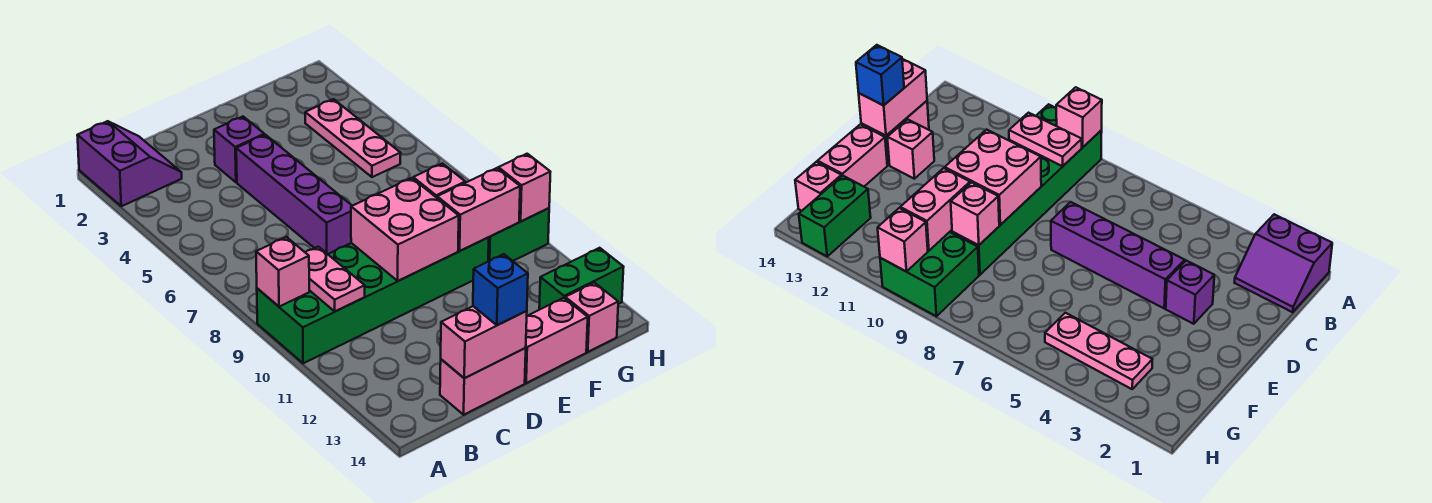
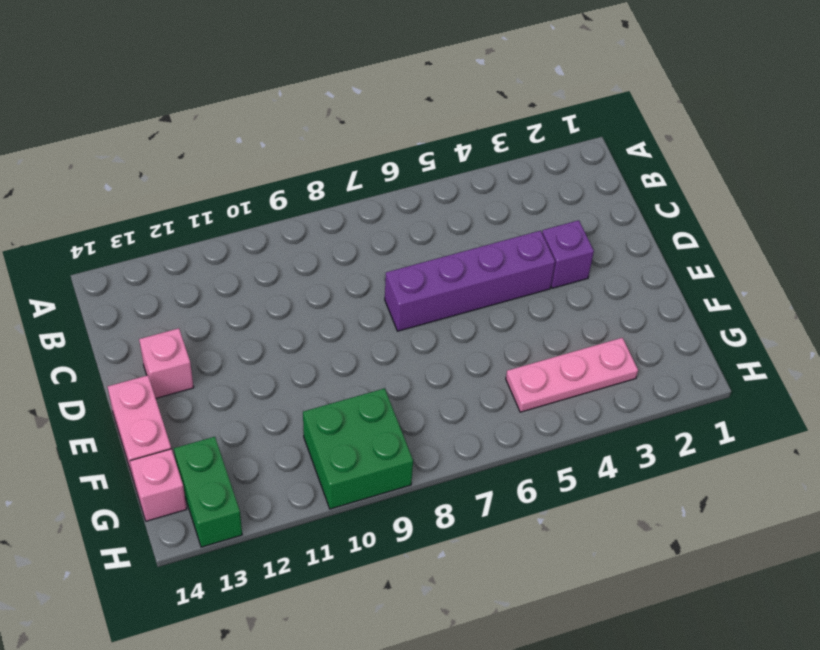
none -> purple slope A1:B2 level 1 top A
none -> green brick A9:F10 level 1
none -> pink brick C14:D14 level 1

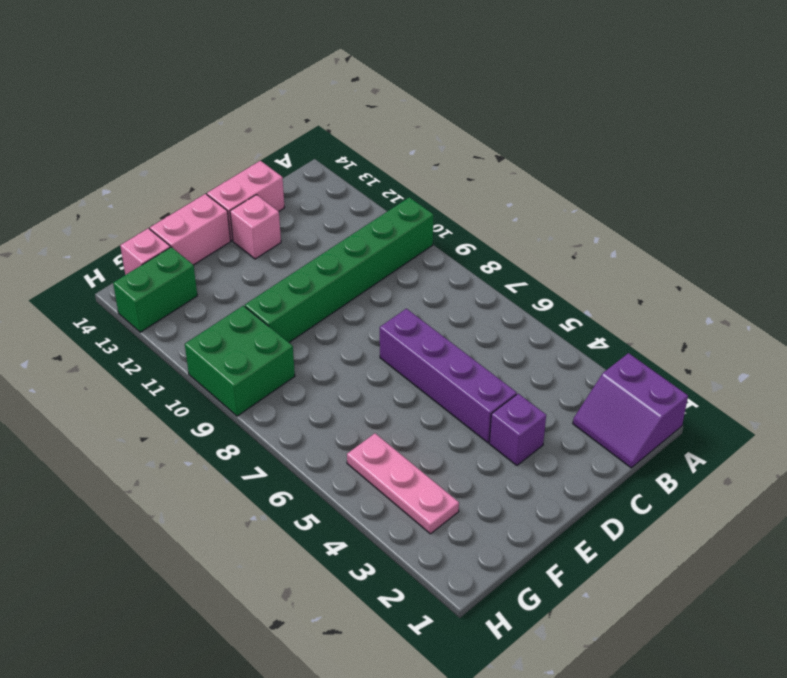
green brick A10:F10 level 1 -> green brick A9:F10 level 1
none -> pink brick A9 level 2
none -> pink plate B9:B10 level 2
none -> pink brick C14:D14 level 2

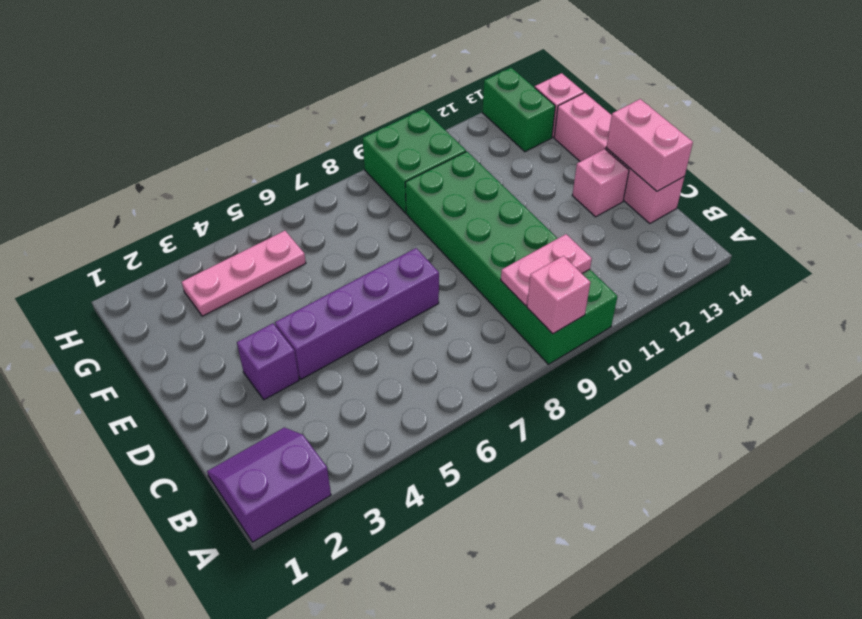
none -> pink brick D9:E10 level 2
none -> pink brick F9 level 2
none -> pink brick F10:G10 level 2

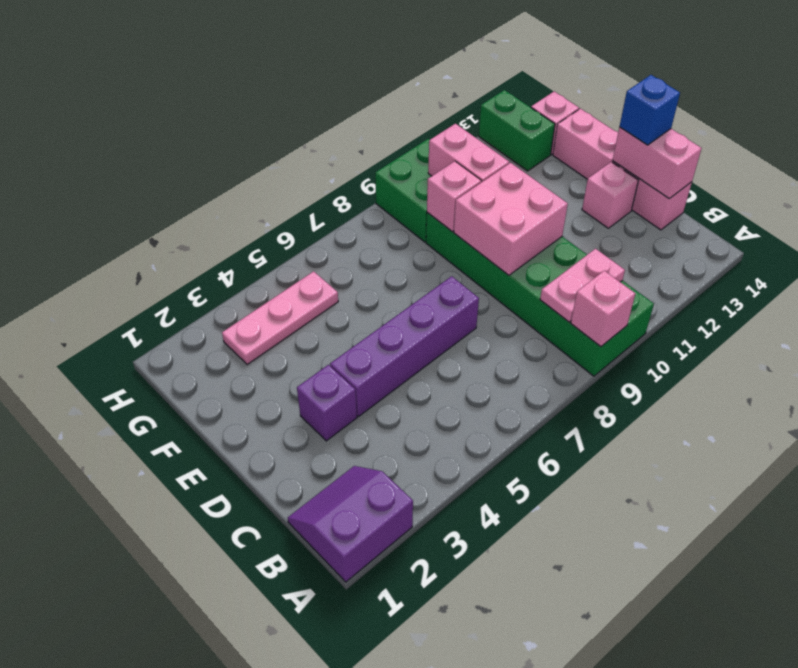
none -> pink brick H10 level 2

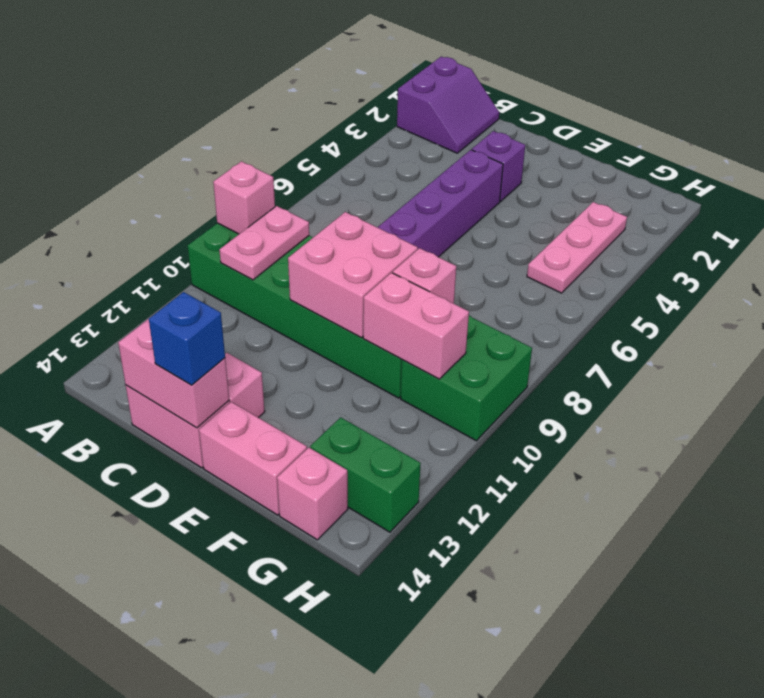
none -> pink brick H10 level 2

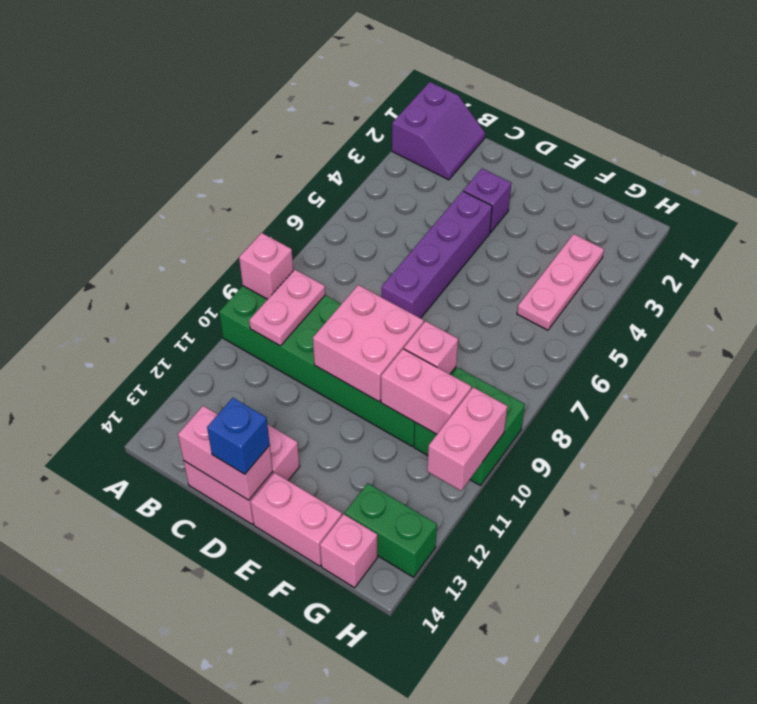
pink brick H10:H11 level 2 -> pink brick H10 level 2

